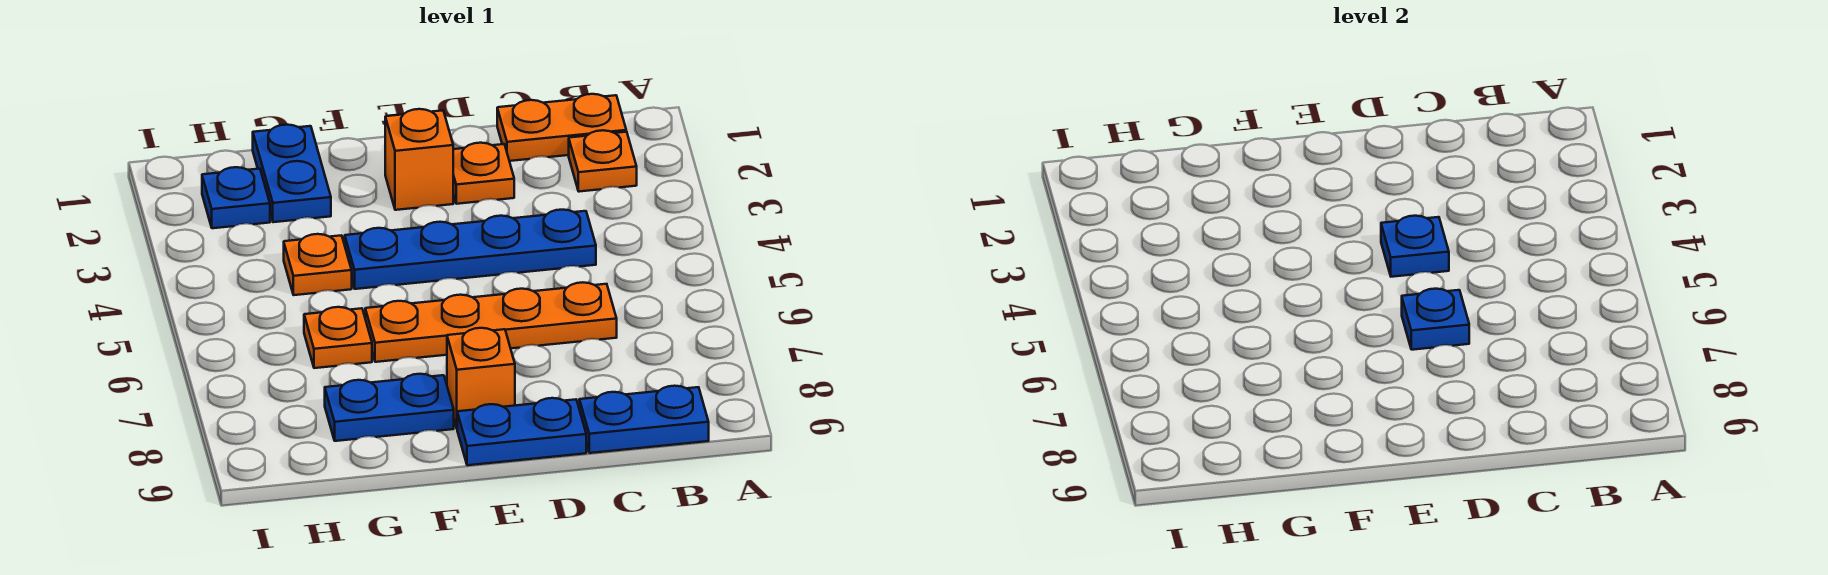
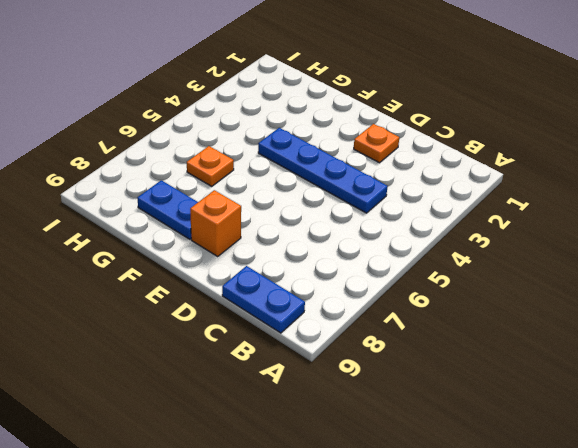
none -> orange plate B1:C1 level 1
none -> orange plate B2 level 1
none -> orange plate C6:F6 level 1

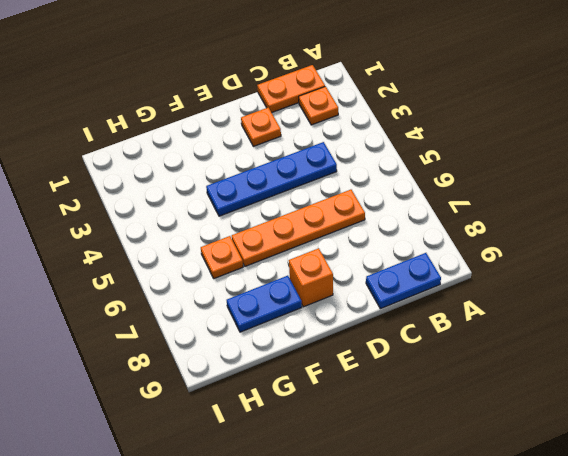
none -> blue plate D9:E9 level 1
none -> orange brick E2 level 1
none -> blue plate G1:G2 level 1

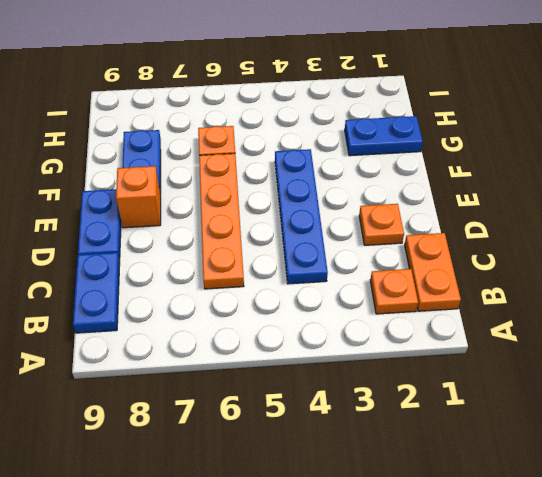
none -> orange brick E2 level 1
none -> orange plate G4 level 1
none -> blue plate H2 level 1

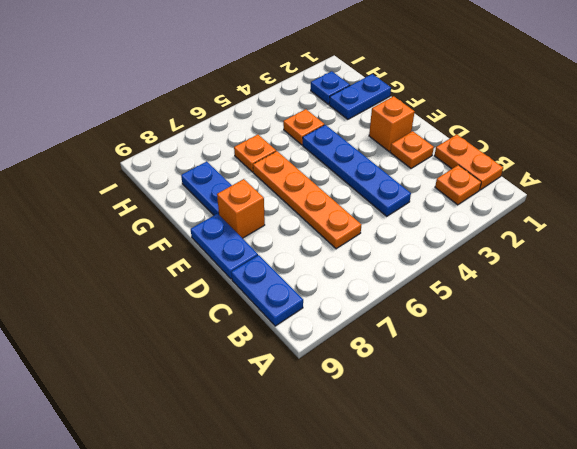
none -> blue plate D4 level 2
none -> blue plate D6 level 2

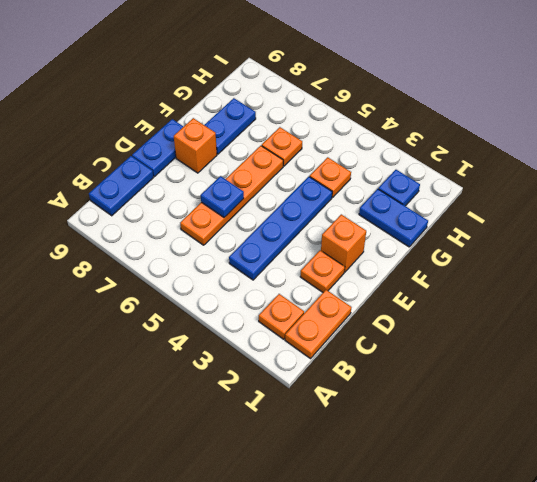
none -> blue plate D4 level 2

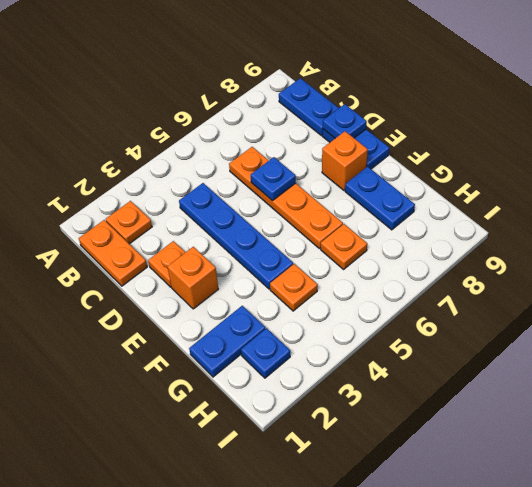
blue plate D9 level 2 -> blue plate D4 level 2

